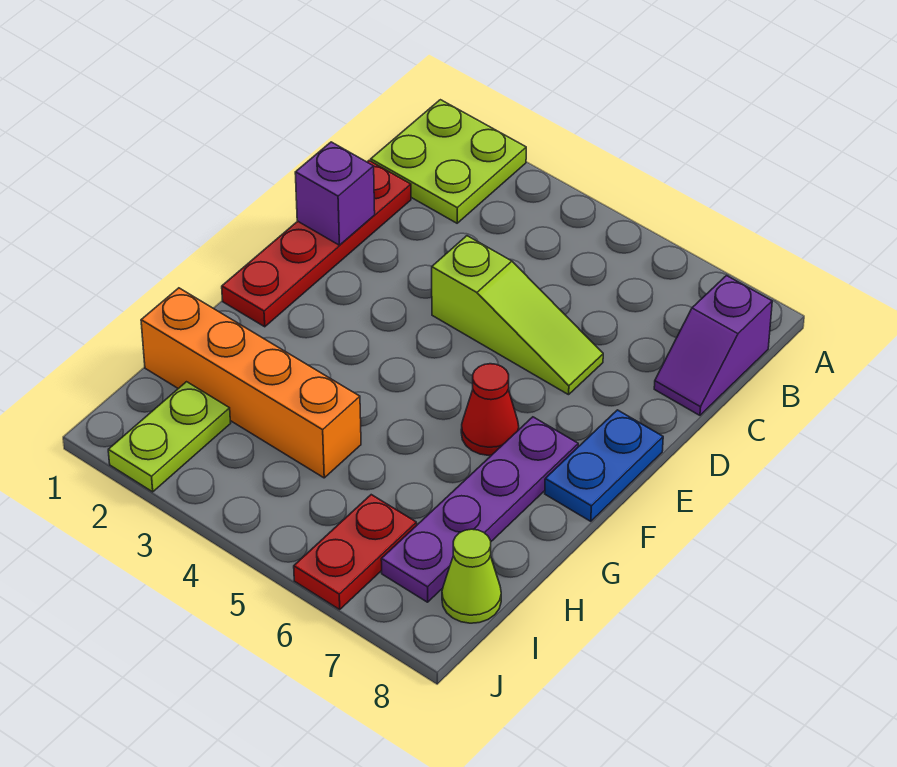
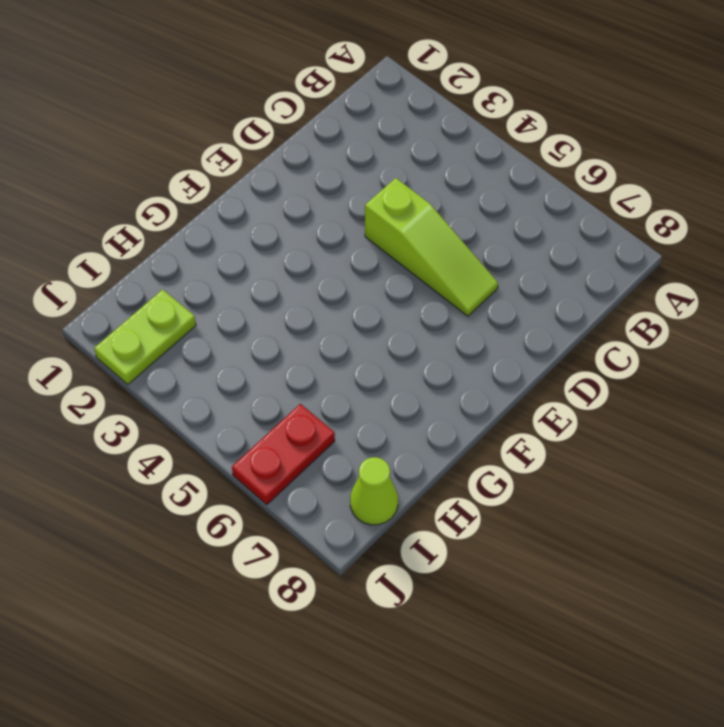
none -> lime plate A1:B2 level 1
none -> purple slope B8:C8 level 1 top B
none -> red plate C1:F1 level 1

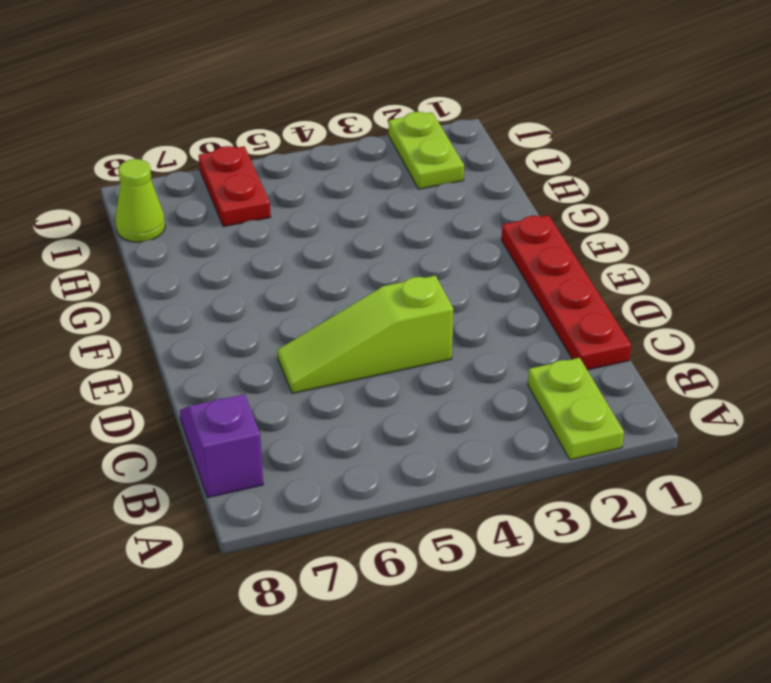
lime plate A2:B2 level 1 -> lime plate A1:B2 level 1
none -> blue plate E8:F8 level 1
none -> red cone F6 level 1
none -> purple plate F7:I7 level 1

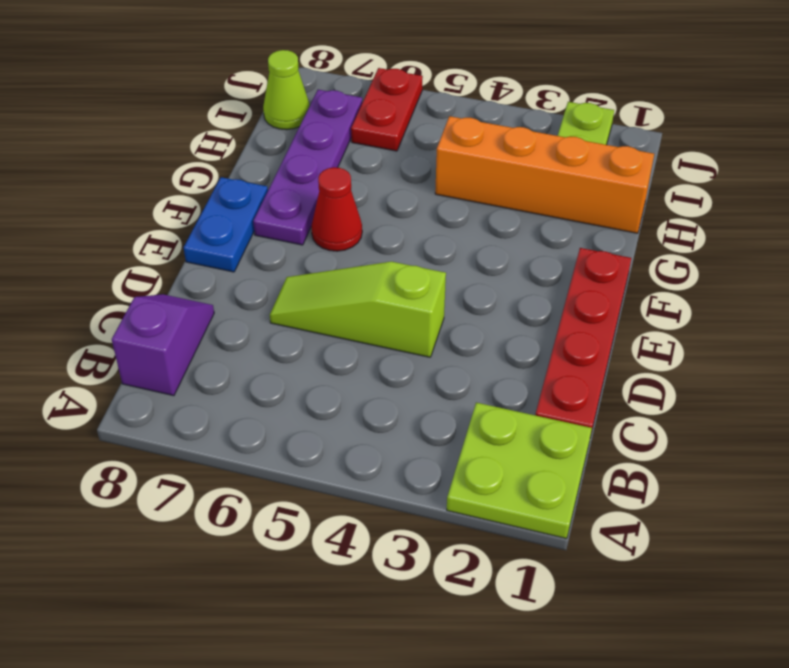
none -> purple brick D1 level 2

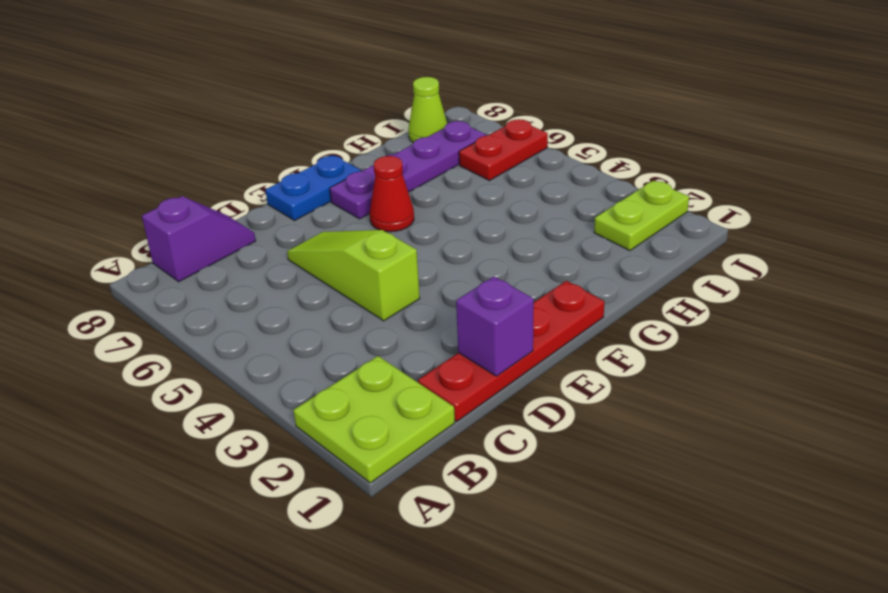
none -> orange brick H1:H4 level 1

